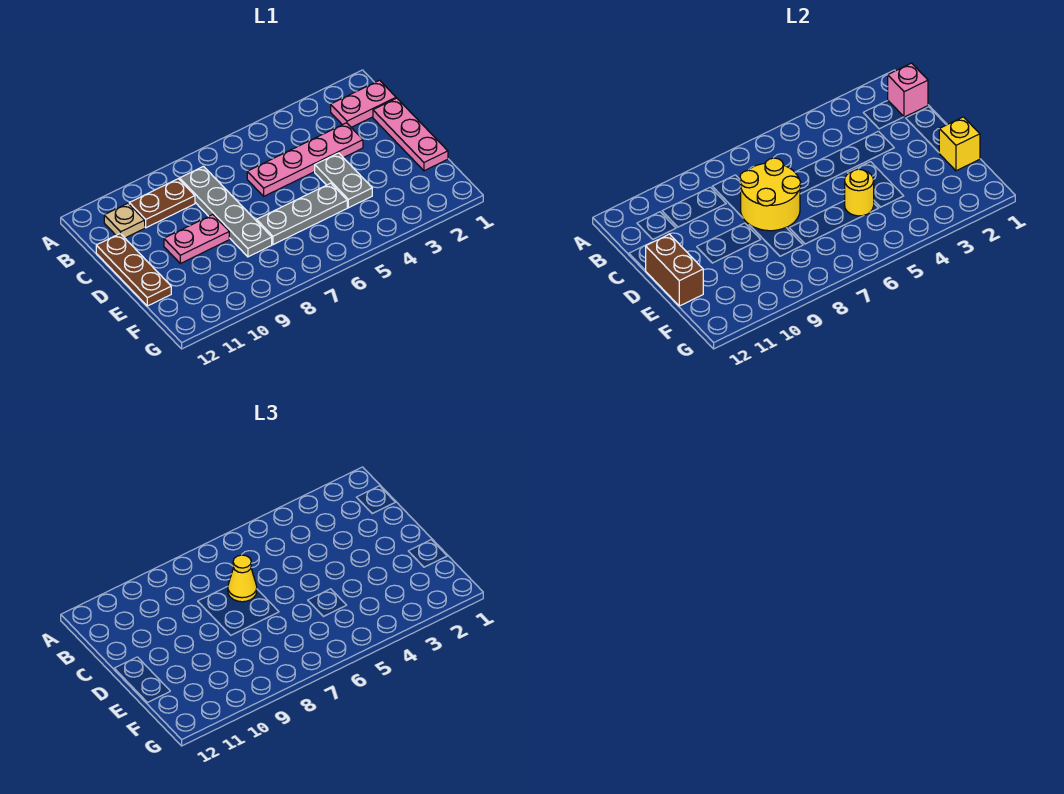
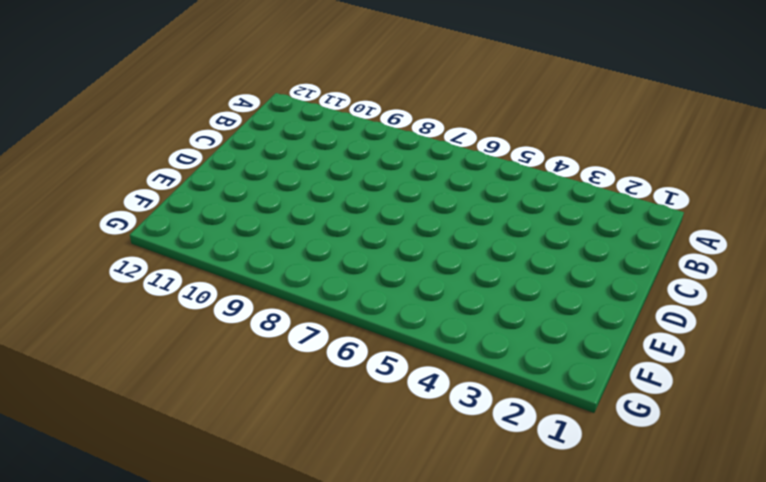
none -> pink plate B1:B2 level 1
none -> grey plate B8:E8 level 1
none -> brown plate B9:B10 level 1

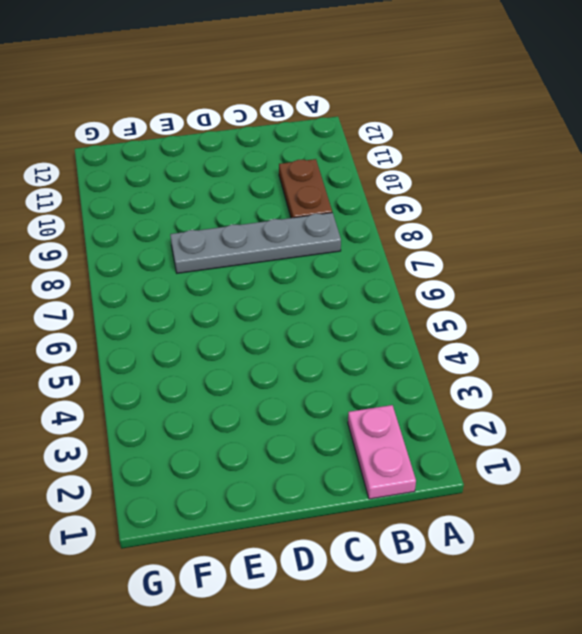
none -> tan plate B11 level 1
none -> pink plate C1:E1 level 1
none -> pink plate C3:C6 level 1

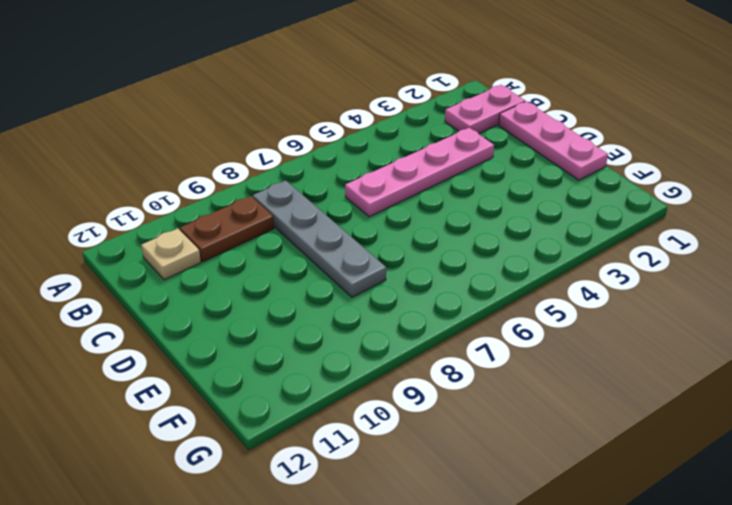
none -> brown plate C12:E12 level 1
none -> grey plate D4:E4 level 1
none -> pink plate D9:D10 level 1

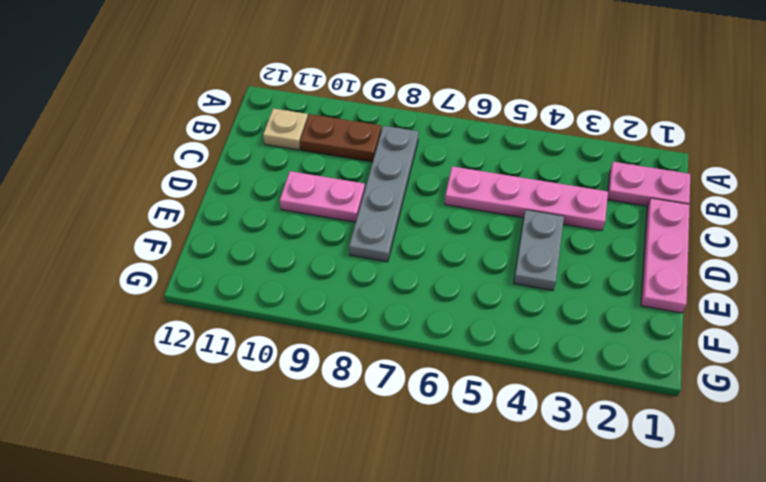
none -> brown plate C12:E12 level 1
none -> grey plate E5:E7 level 1
none -> pink brick B1 level 2

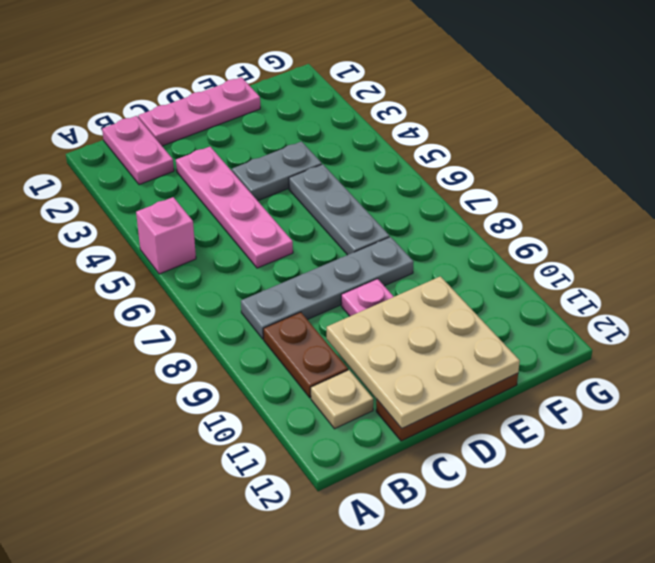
pink brick A5 level 1 -> pink brick B1 level 2
tan plate C10:E12 level 2 -> brown brick D12:E12 level 2
none -> yellow round brick C7:D8 level 2
none -> yellow brick E1 level 2
none -> yellow round brick E5 level 2

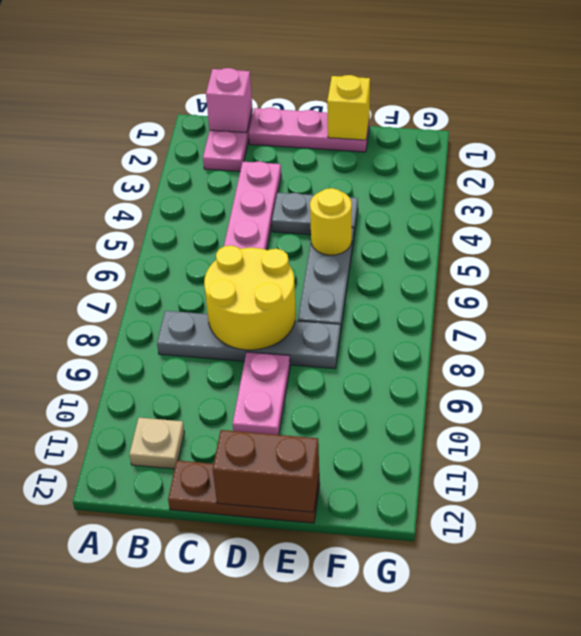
none -> brown plate B9:B10 level 1
none -> yellow cone C7 level 3

